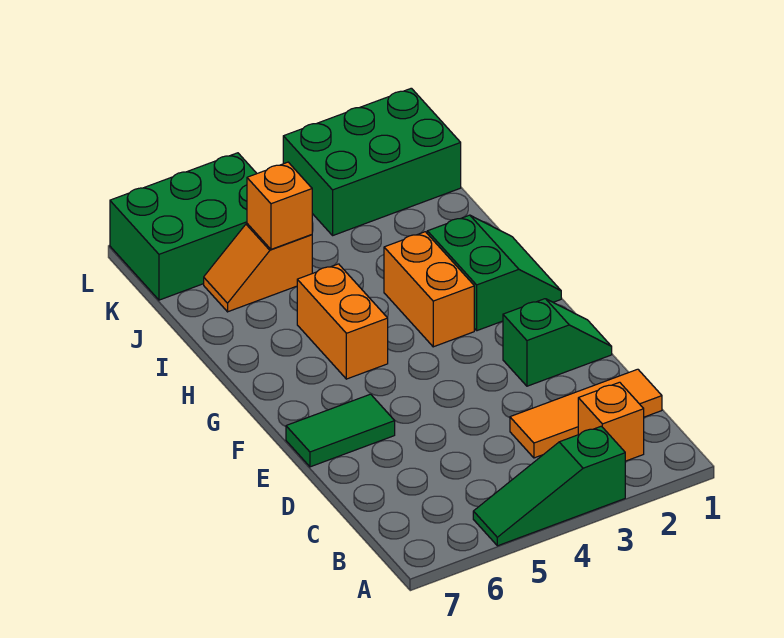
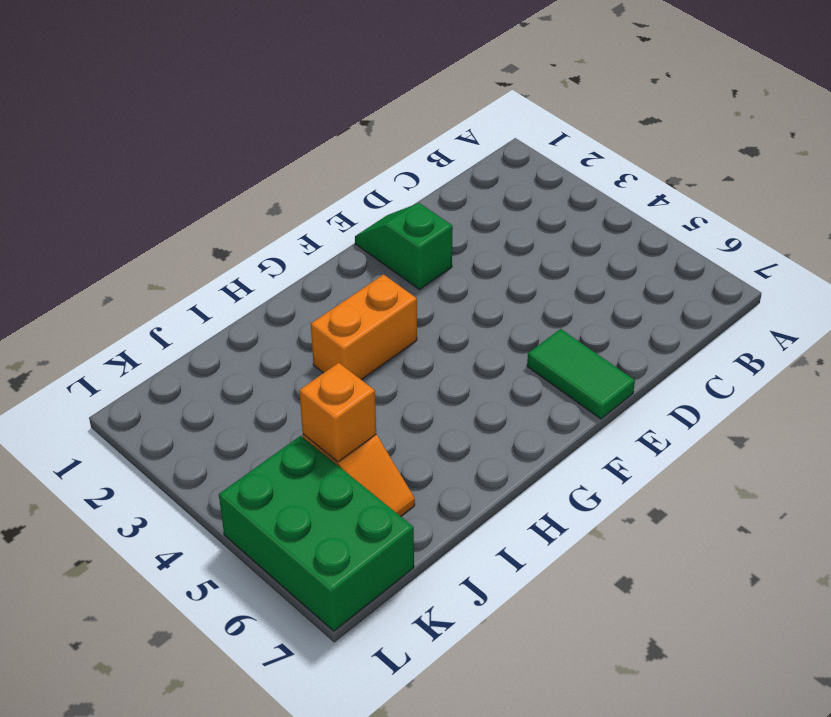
none -> green slope A3:A5 level 1 top 3
none -> orange brick B2 level 1
none -> orange tile C1:C3 level 1

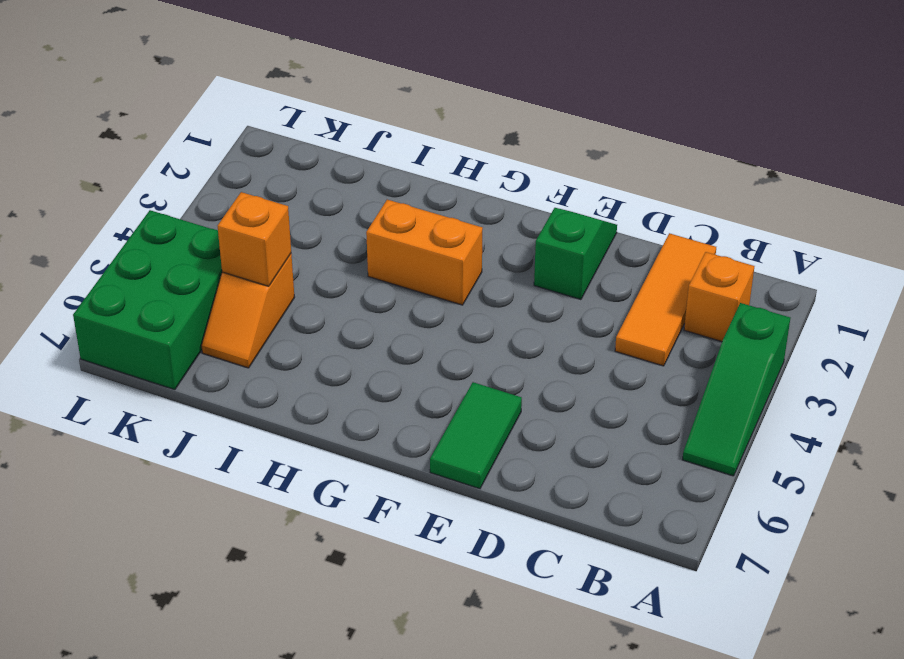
none -> green slope G1:H2 level 1 top 2
none -> orange brick G5:H5 level 1
none -> green brick K1:L3 level 1

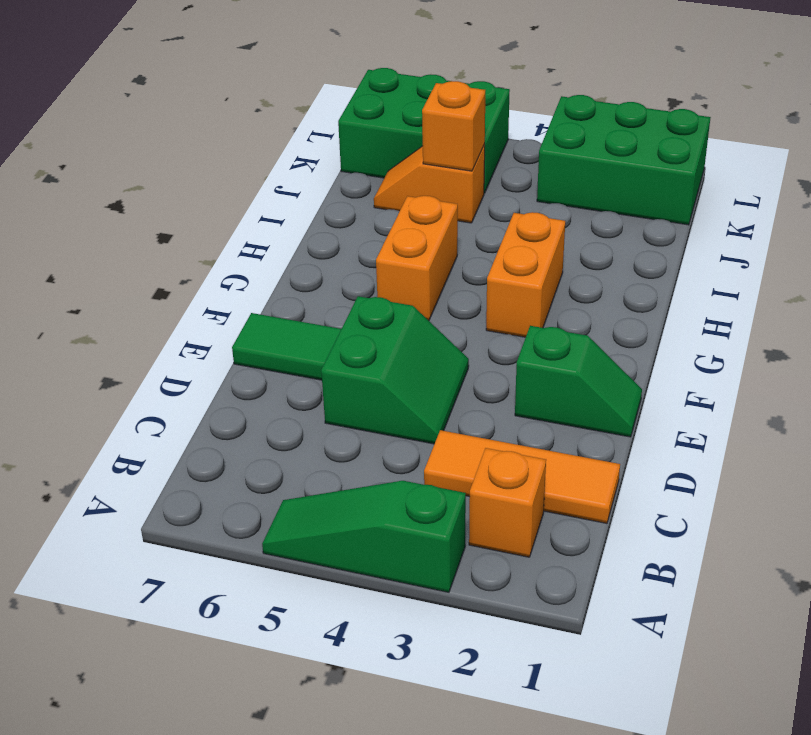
green slope D4:E5 level 1 top 5 -> green slope G1:H2 level 1 top 2

